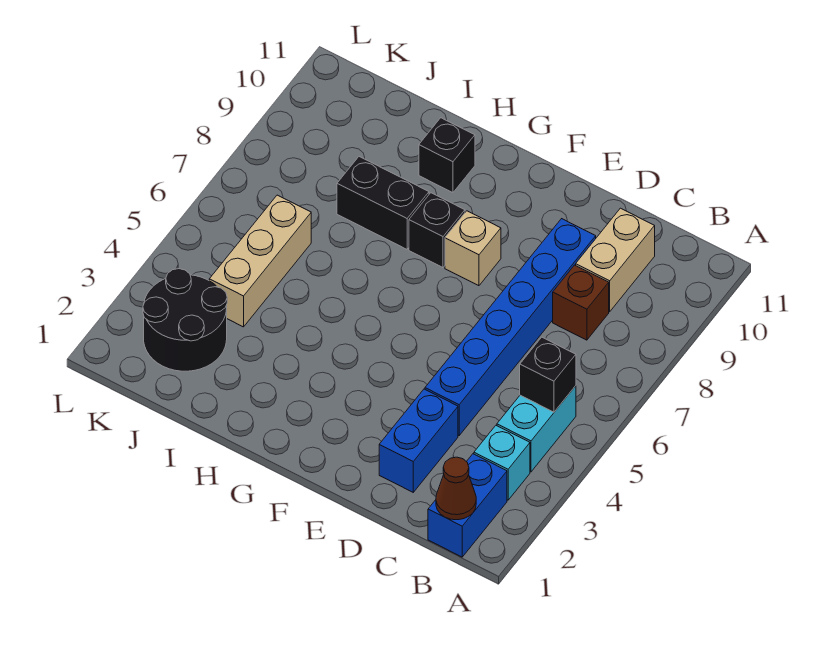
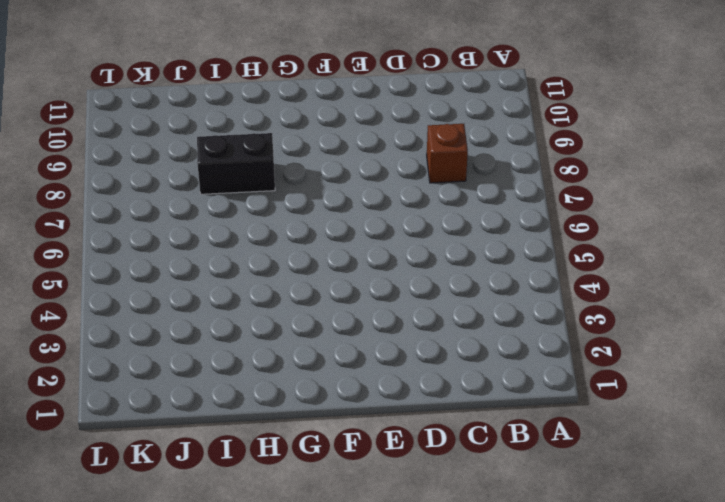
none -> blue brick B1:B2 level 1
none -> cyan brick B3 level 1
none -> cyan brick B4:B5 level 1

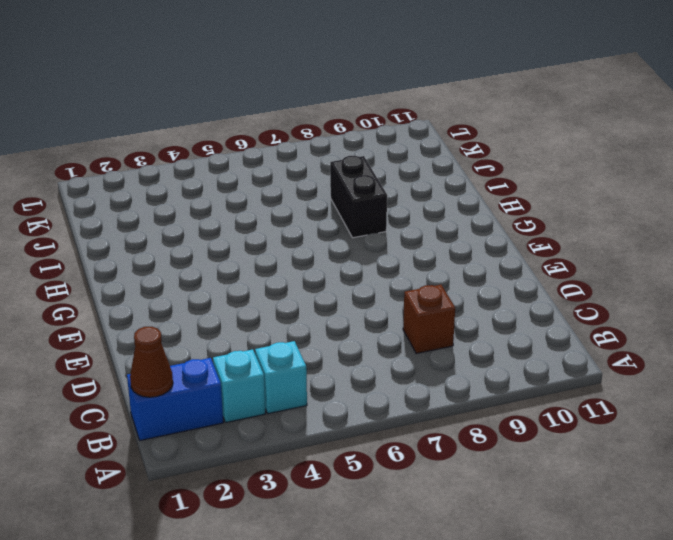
cyan brick B4 level 1 -> cyan brick B4:B5 level 1
none -> tan brick C9:C10 level 1
none -> blue brick D2:D3 level 1
none -> blue brick D4:D9 level 1

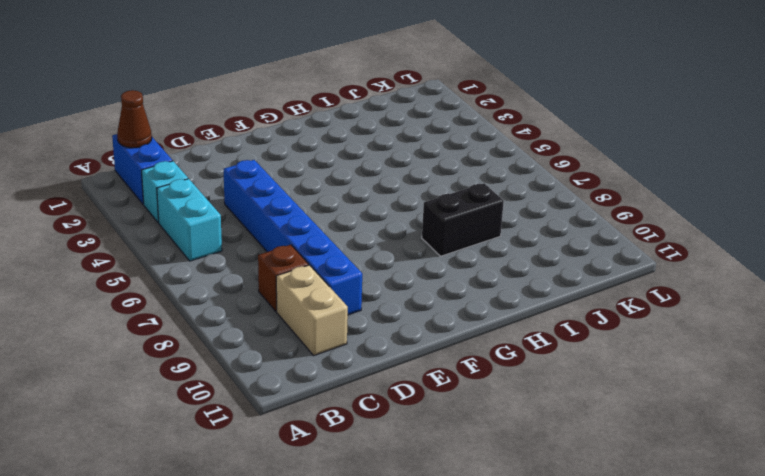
none -> blue brick D2:D3 level 1
none -> tan brick F8 level 1
none -> black brick G8 level 1

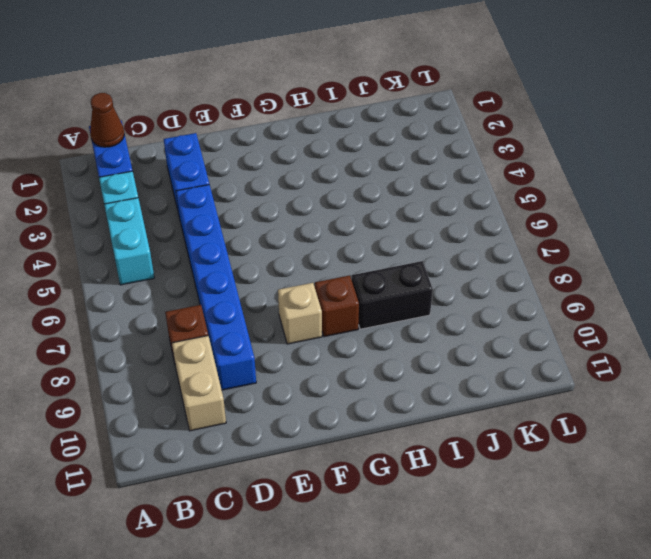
brown brick G8 level 1 -> black brick G8 level 1
none -> black brick H10 level 1
none -> black round brick J2:K3 level 1
none -> tan brick J4:J6 level 1

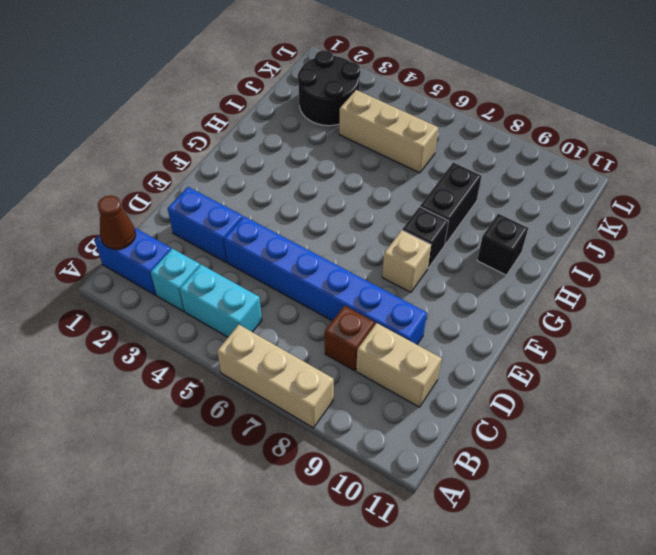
tan brick A6:A8 level 1 -> none
none -> black brick B5 level 2

